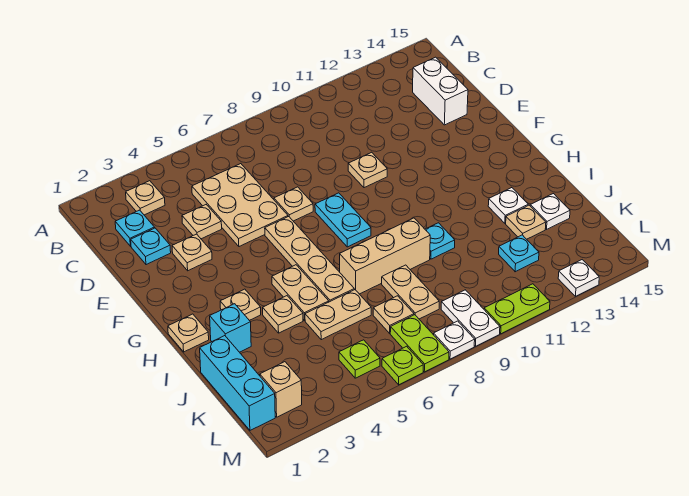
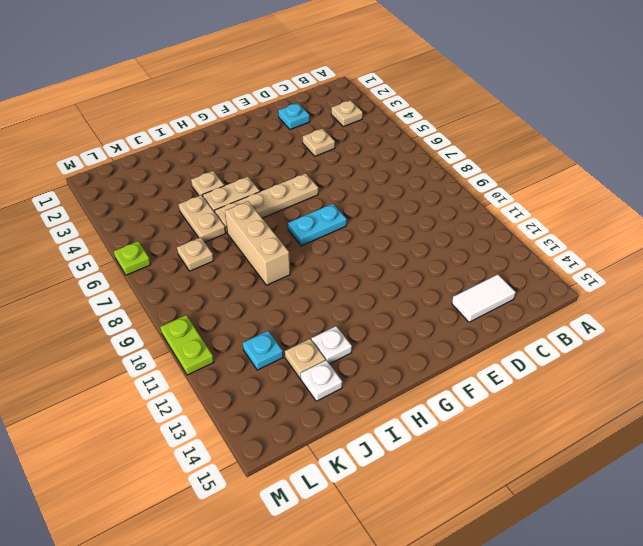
white tile C14:D14 level 1 -> white brick C14:D14 level 1
none -> cyan plate C2 level 1
none -> tan plate C5:E6 level 1
none -> tan plate E3 level 1
none -> tan plate E7 level 1

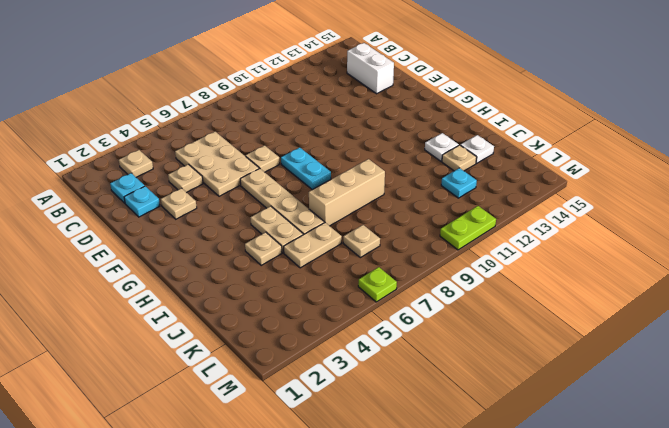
none -> tan plate E10 level 1
none -> tan plate H1 level 1
none -> tan plate H3 level 1
none -> cyan brick I2 level 1

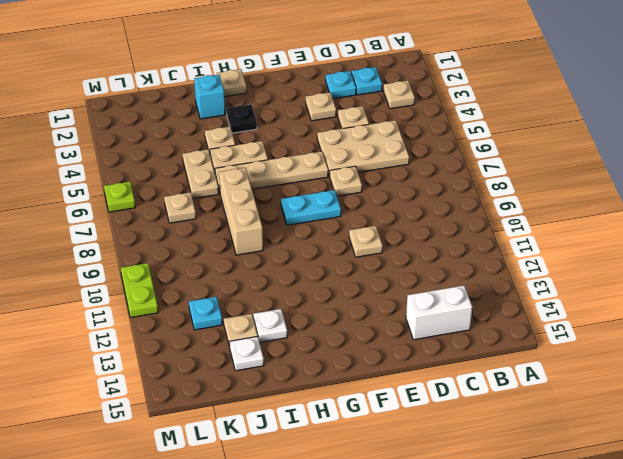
black plate H3 level 1 -> tan plate H3 level 1
none -> cyan plate I10 level 1
none -> cyan brick J1:L1 level 1
none -> tan plate J8:K8 level 1
none -> tan brick L2 level 1

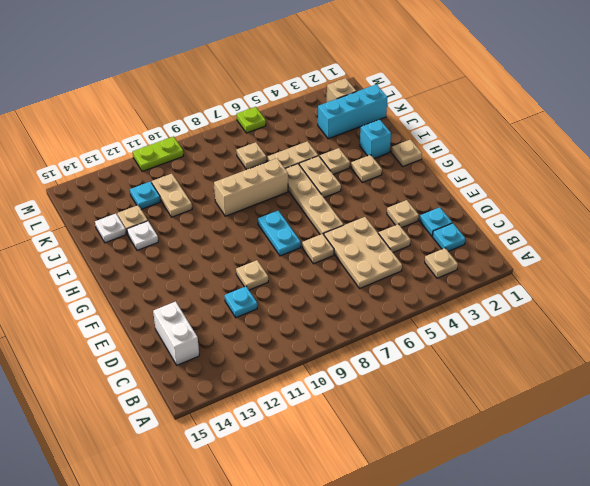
cyan plate D11 level 1 -> cyan plate I10 level 1
tan plate J11:K11 level 1 -> tan plate J8:K8 level 1
cyan brick K1:K3 level 1 -> cyan brick J1:L1 level 1
none -> lime plate L5 level 1
none -> lime plate L7:M7 level 1
none -> white plate L9:M9 level 1
none -> white plate M8 level 1

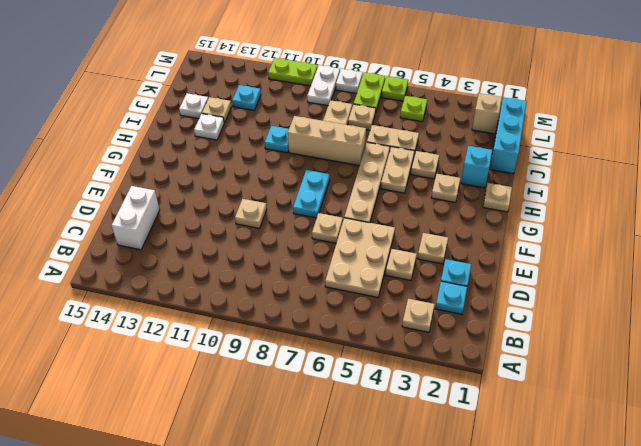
none -> white plate M13 level 1

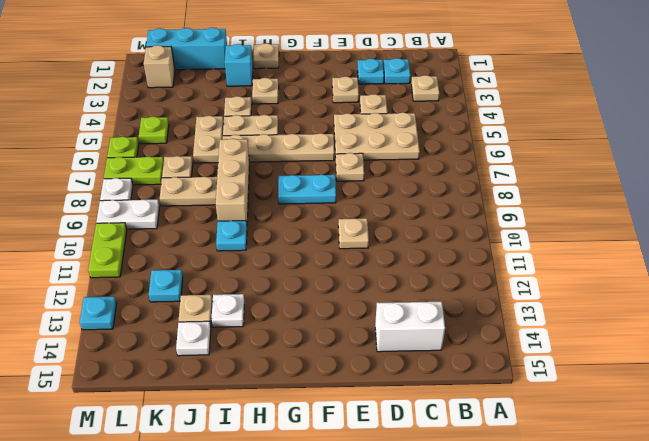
cyan plate M13 level 1 -> white plate M13 level 1

